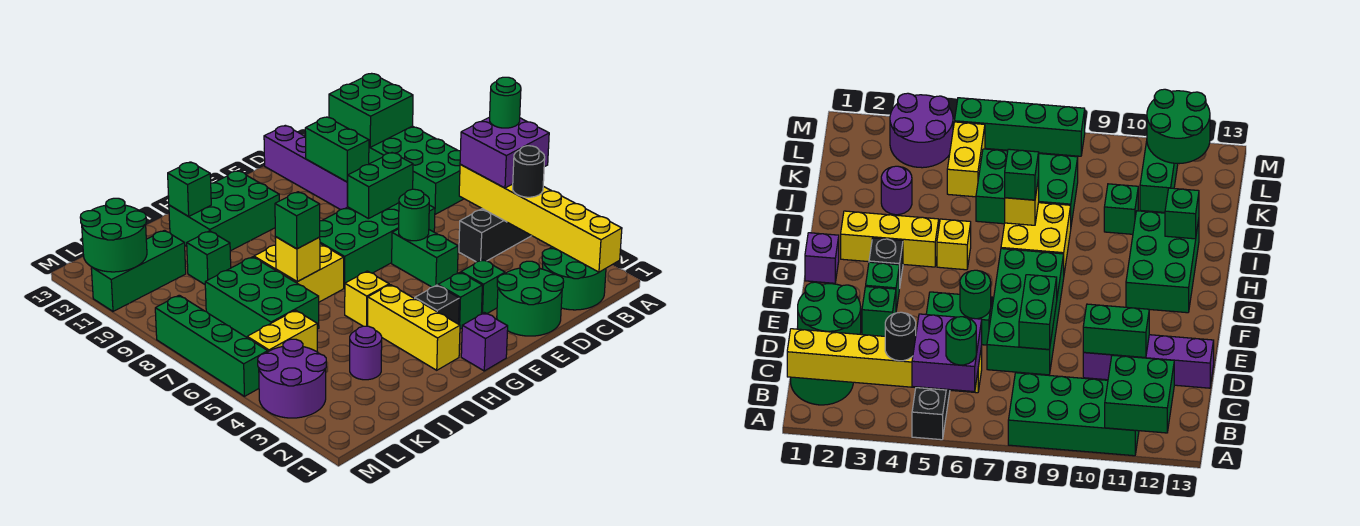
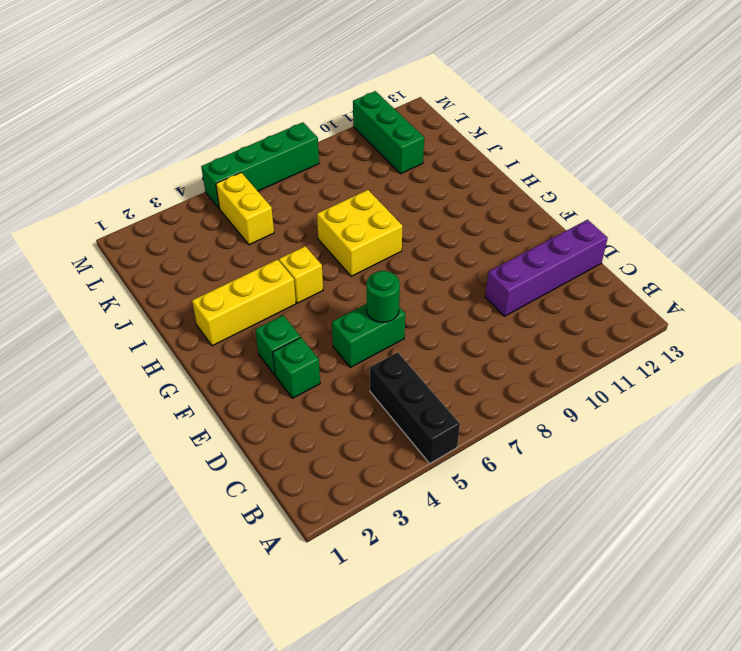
none -> green brick A8:B11 level 1
none -> green round brick B1:C2 level 1
none -> green round brick D1:E2 level 1
none -> green brick D7:G8 level 1

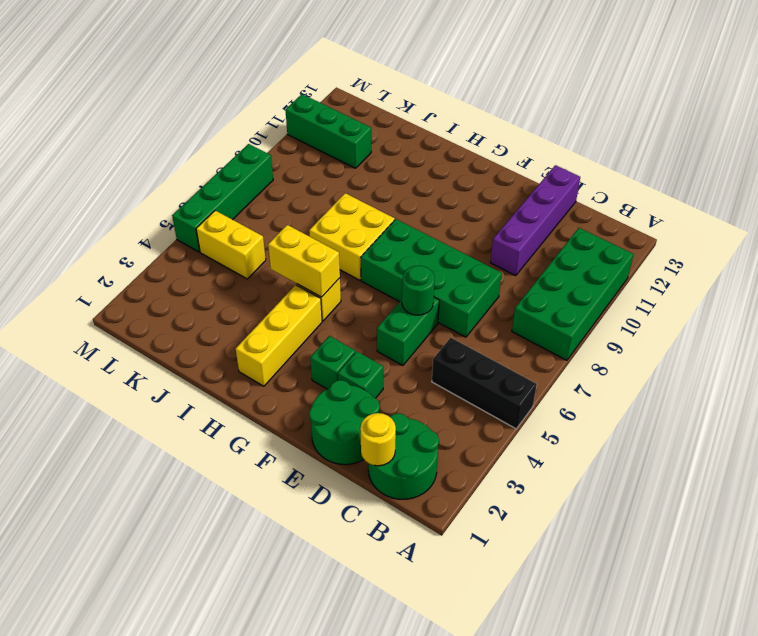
yellow round brick C1 level 2 -> none
yellow brick H5:I5 level 2 -> none
none -> purple brick G1 level 1
none -> black brick G3 level 1
none -> green brick G11:I12 level 1
none -> purple round brick J3 level 1

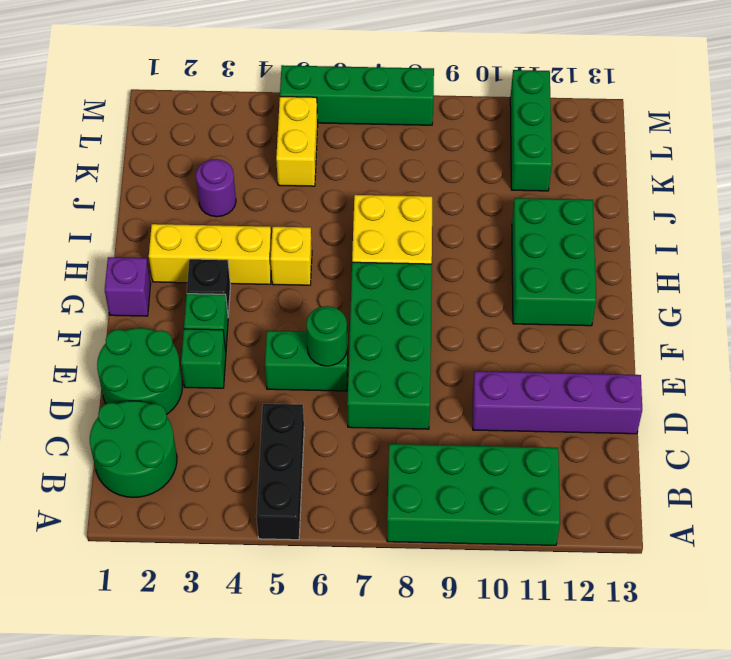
none -> green brick J6:K8 level 1
none -> green brick J10 level 1
none -> purple round brick L3:M4 level 1
none -> green brick A11:B12 level 2

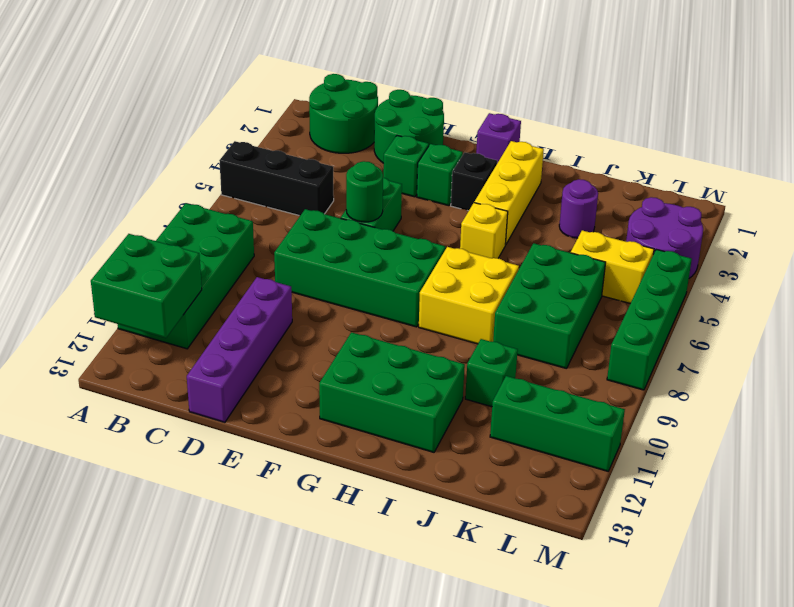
none -> yellow brick B1:B6 level 2
none -> green brick D8:E8 level 2
none -> green brick D10:D11 level 2
none -> yellow brick I7 level 2

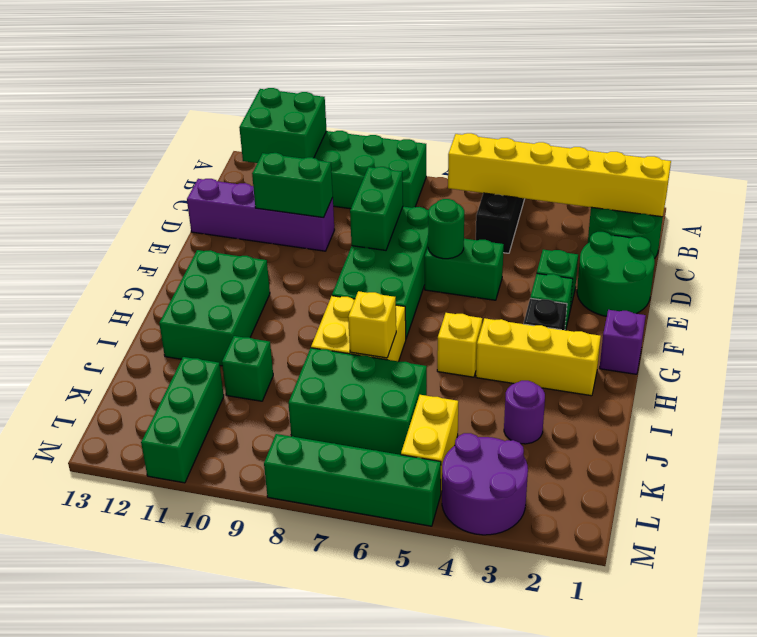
none -> green brick I12 level 2
none -> green round brick L11:M12 level 2
none -> purple brick A5:B6 level 3
none -> black round brick B4 level 3

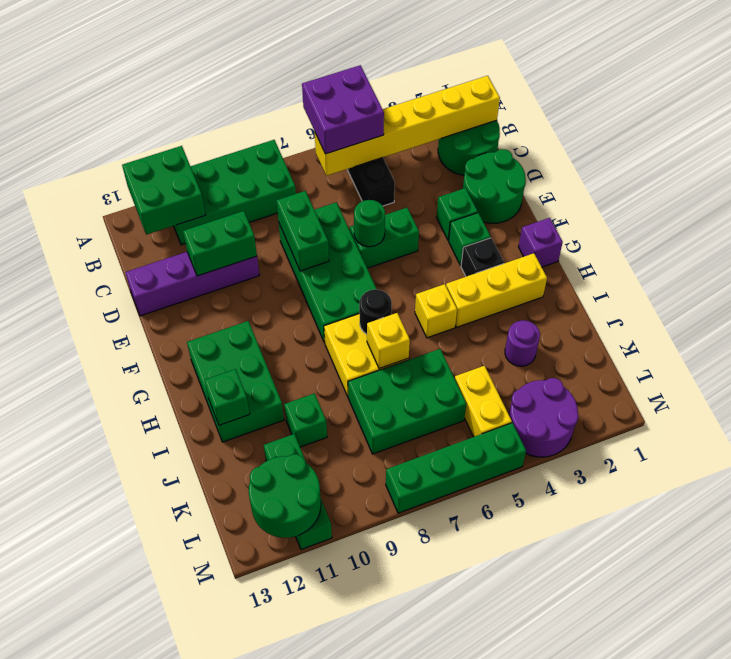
black round brick H7 level 2 -> black round brick B4 level 3
none -> green brick I7 level 3
none -> green round brick A6 level 4

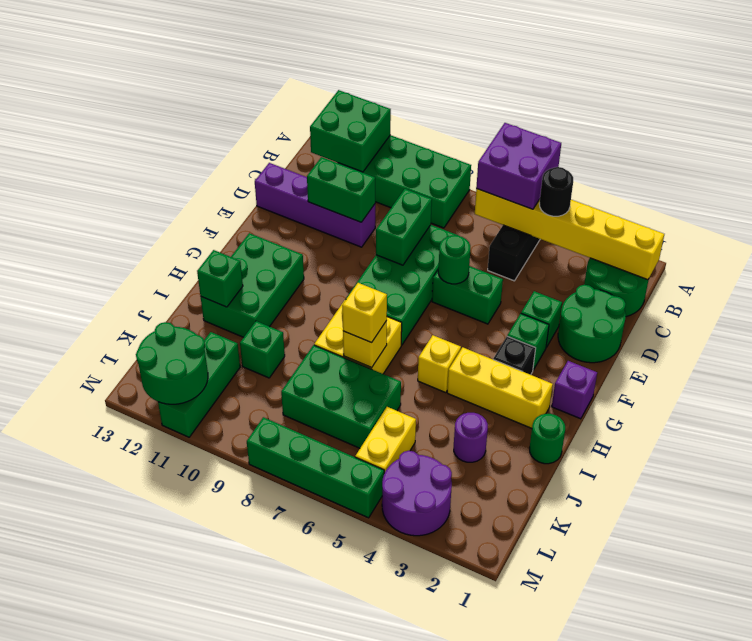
green round brick I1 level 1 -> green round brick A6 level 4
yellow brick I7 level 3 -> green brick I7 level 3

